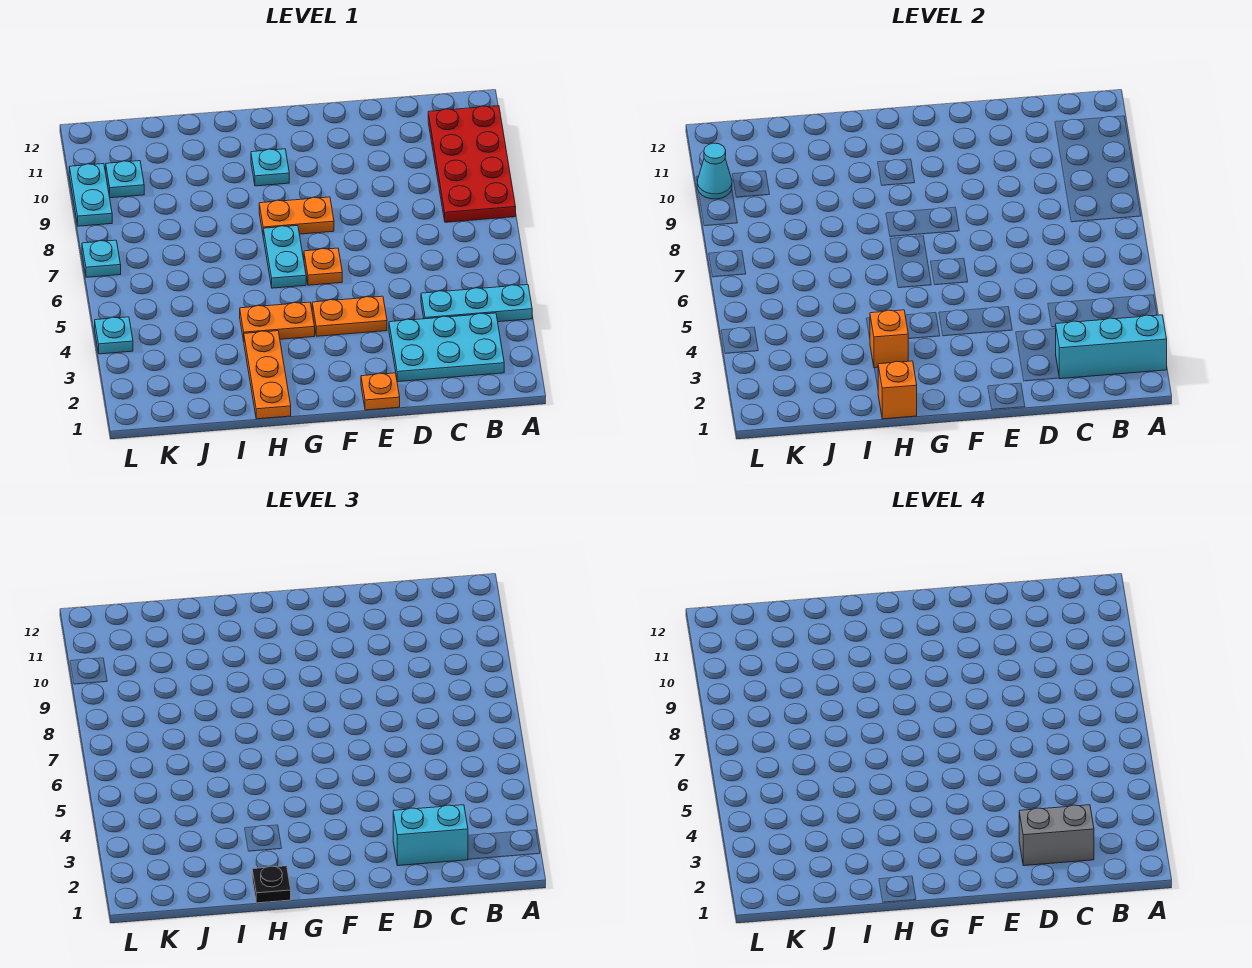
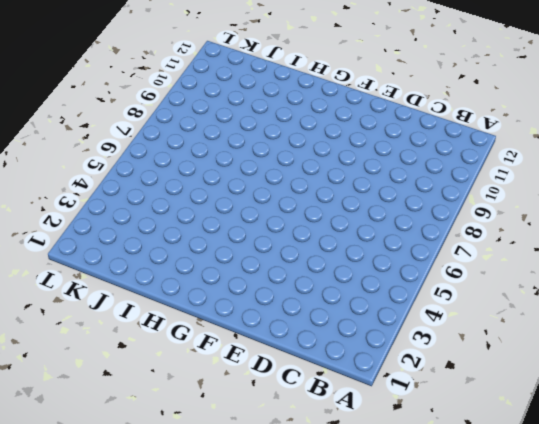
none -> cyan plate A4:C4 level 1
none -> red plate A8:B11 level 1
none -> cyan plate B2:D3 level 1

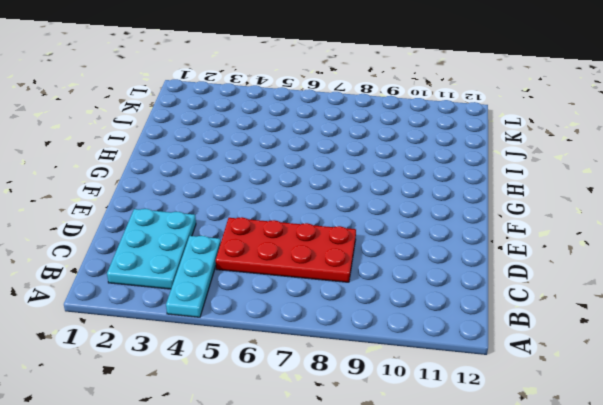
red plate C5:D8 level 1 -> red plate A8:B11 level 1
none -> orange plate E1 level 1
none -> orange plate E4:F4 level 1
none -> orange plate F6 level 1

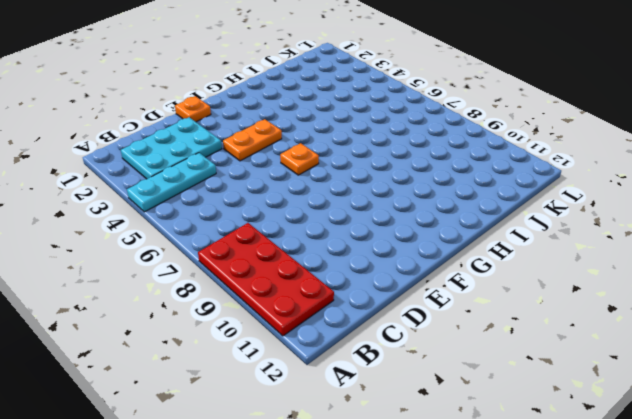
none -> orange plate F8:G8 level 1
none -> orange plate G4:H4 level 1
none -> cyan plate G6:G7 level 1

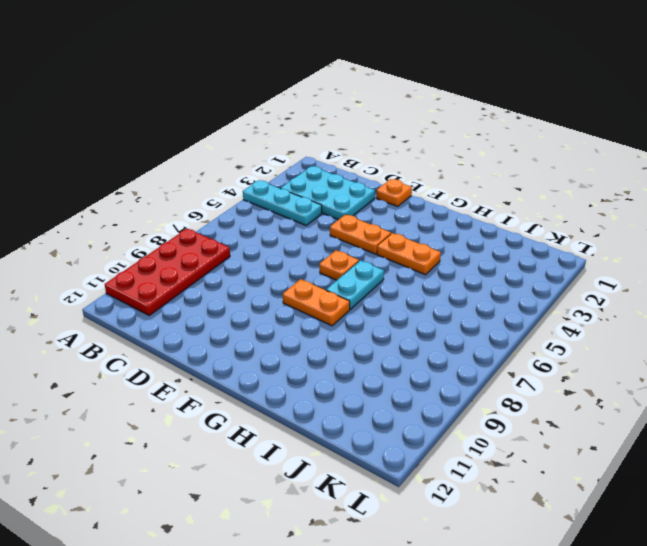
none -> cyan plate G10 level 1
none -> orange plate H1:H3 level 1
none -> cyan plate K10 level 1

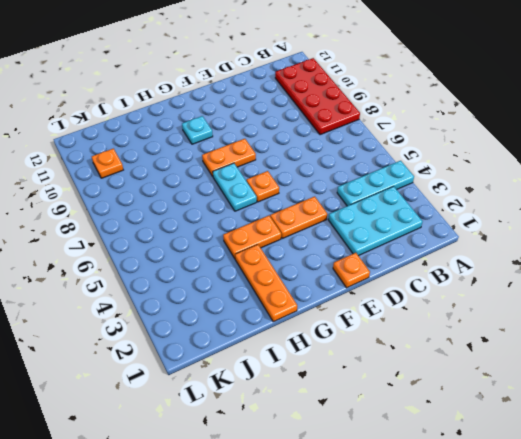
orange plate K10 level 1 -> cyan plate K10 level 1
none -> cyan plate L4 level 1
none -> cyan plate L7 level 1
none -> cyan plate L9:L10 level 1

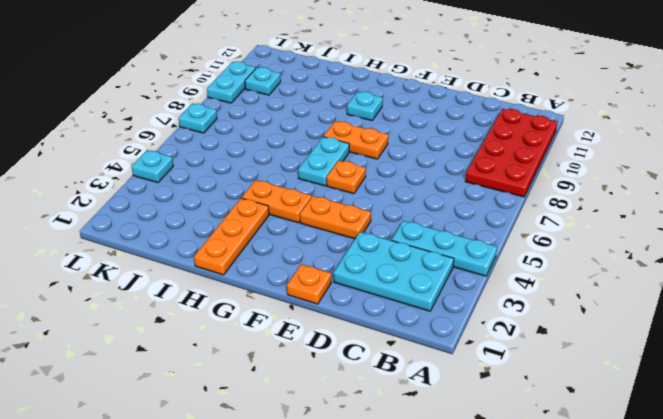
none -> cyan brick A2:C2 level 2
none -> orange brick H1 level 2
none -> orange brick H3 level 2

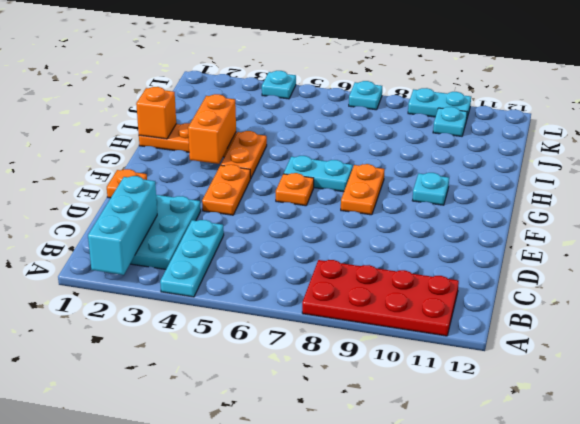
orange brick G3:H3 level 2 -> orange brick H3 level 2
none -> cyan cone L10 level 2
none -> cyan brick C2:D2 level 3
none -> black plate H1 level 3

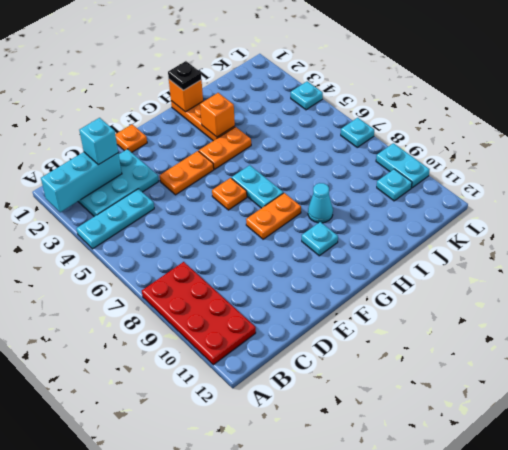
cyan brick C2 level 3 -> cyan brick C2:D2 level 3
cyan cone H9 level 1 -> cyan cone L10 level 2
none -> grey brick C2:D2 level 4

